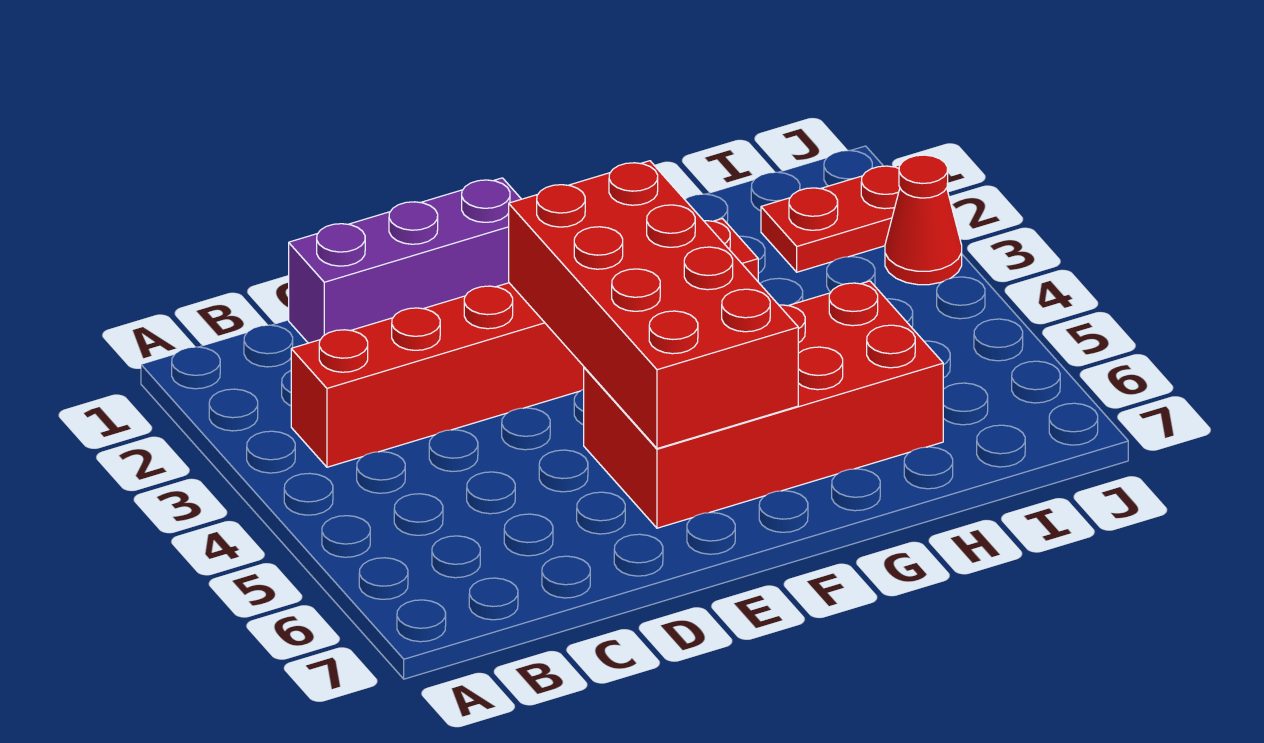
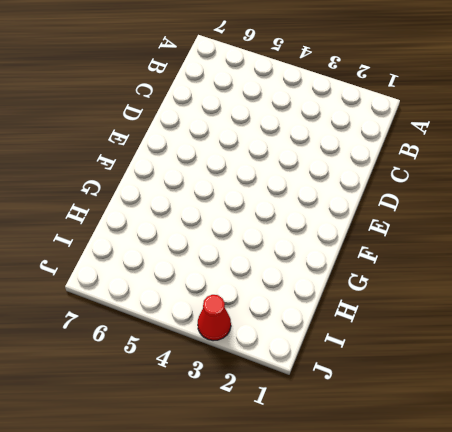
none -> red brick B3:G3 level 1
none -> purple brick C1:E1 level 1

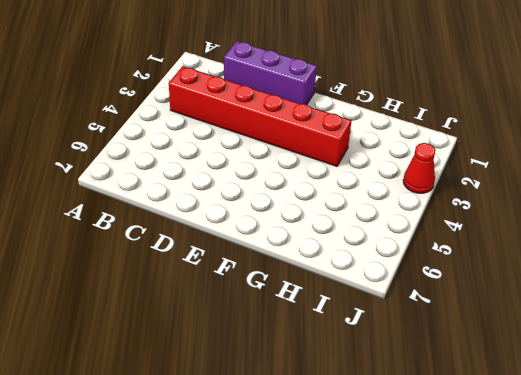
none -> red brick E5:H6 level 1
none -> red plate I2:J2 level 1

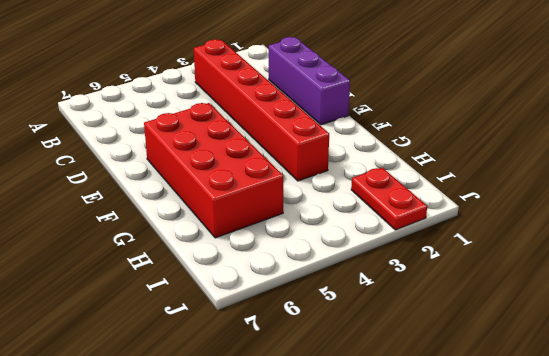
none -> red cone J3 level 1
none -> red brick E3:F6 level 2

